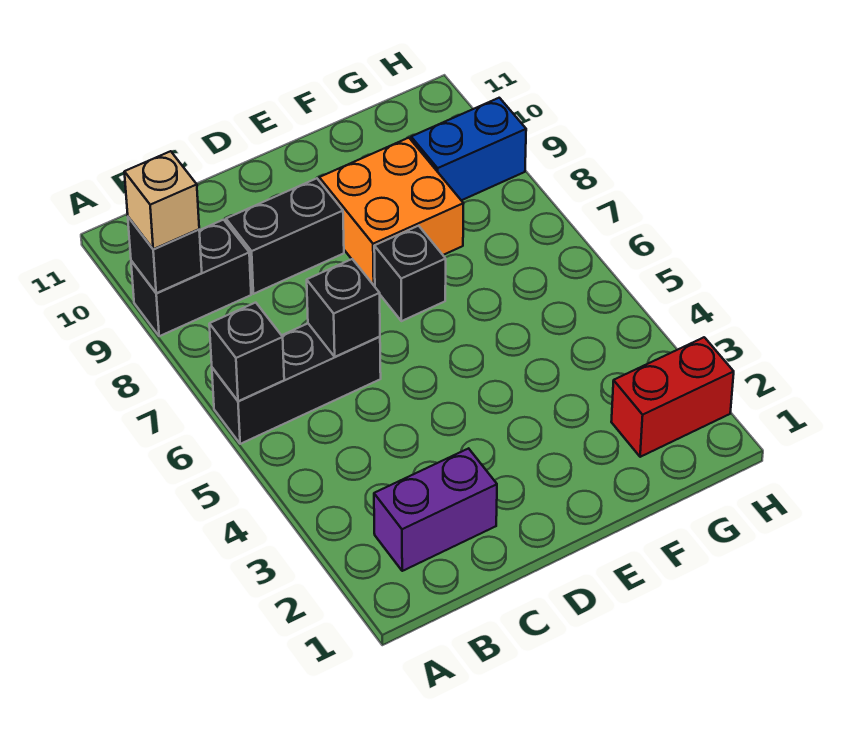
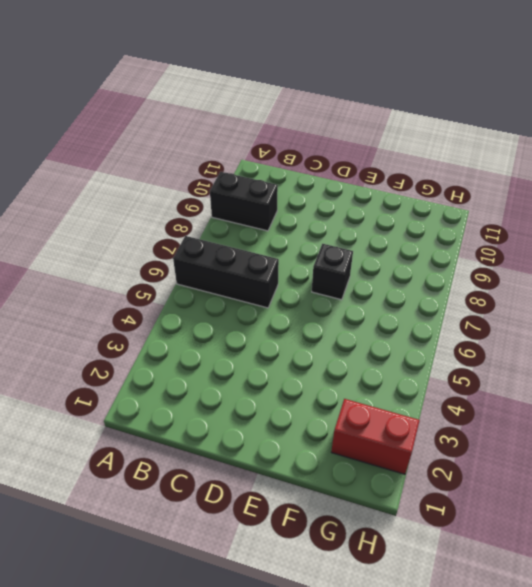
none -> purple brick B2:C2 level 1
none -> black brick C9:D9 level 1
none -> orange brick E8:F9 level 1

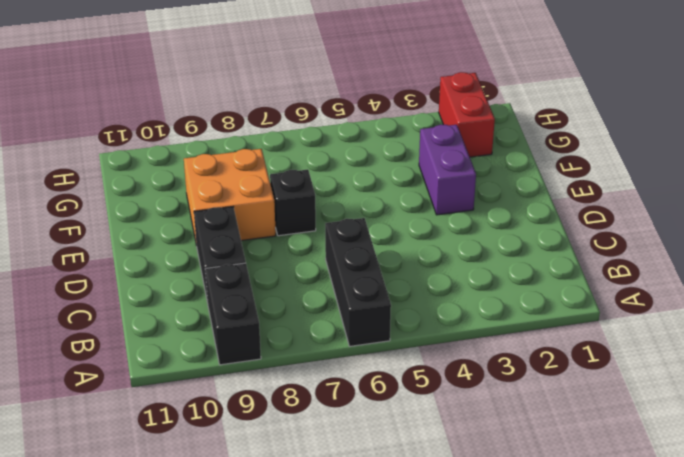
purple brick E3:F3 level 1 -> purple brick B2:C2 level 1
none -> blue brick G9:H9 level 1
none -> black brick A6 level 2
none -> black brick A9 level 2

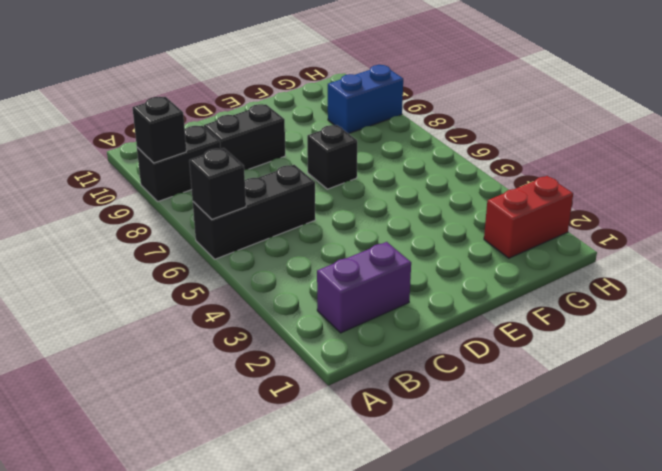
none -> orange brick E8:F9 level 1
none -> black brick C6 level 2
none -> tan brick A9 level 3

